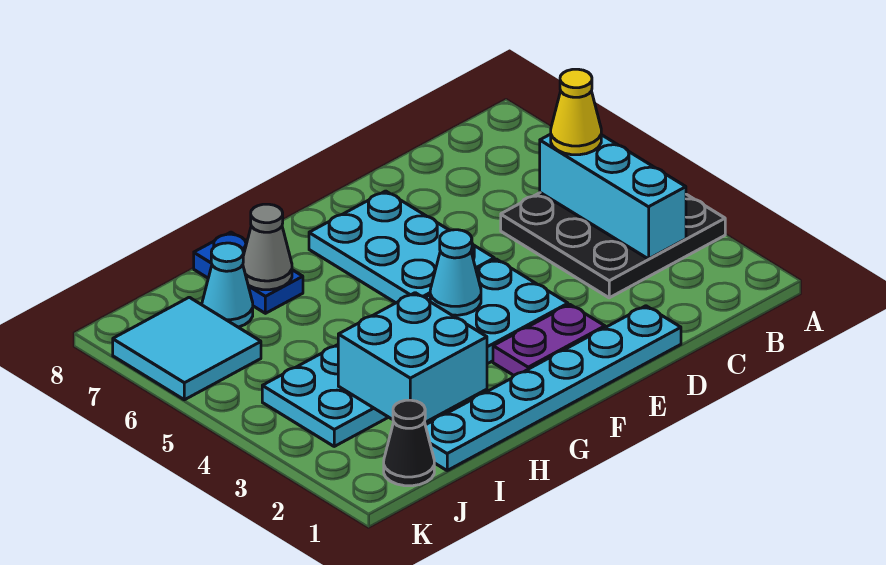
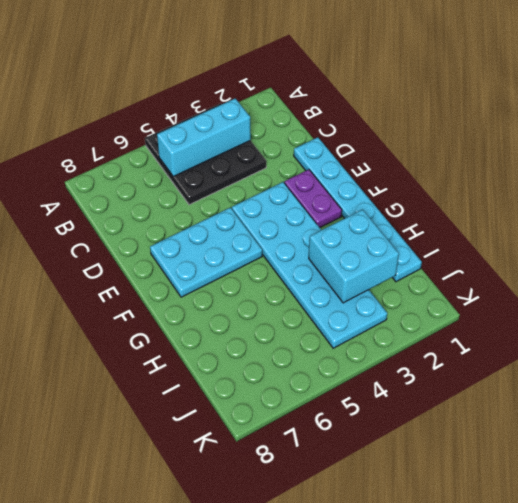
none -> blue plate H7:H8 level 1
none -> cyan cone I7 level 1
none -> black cone J1 level 1

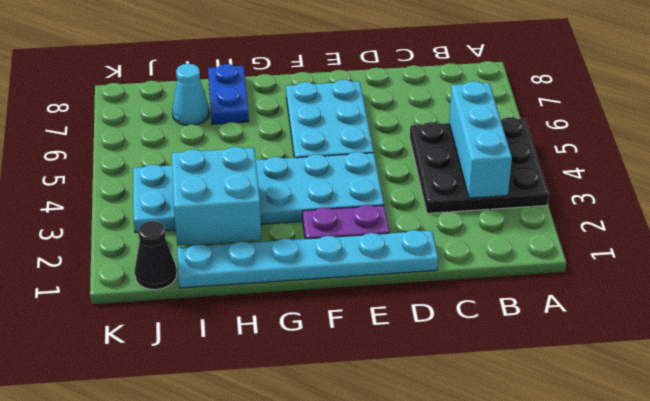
none -> cyan tile J6:K7 level 1
none -> cyan cone F4 level 2
none -> grey cone H7 level 2

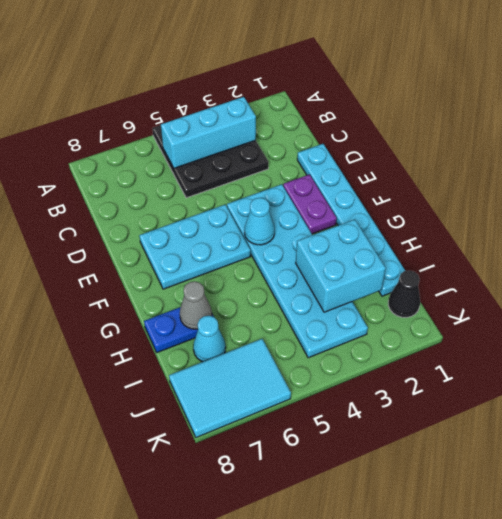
cyan tile J6:K8 level 1 -> cyan tile J6:K7 level 1
none -> yellow cone B5 level 3

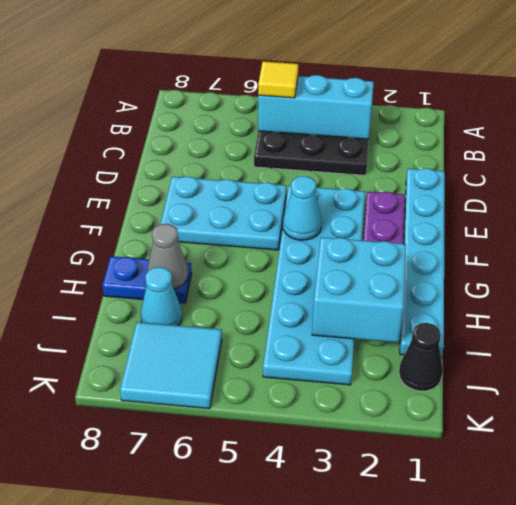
yellow tile B5 level 3 -> yellow cone B5 level 3

